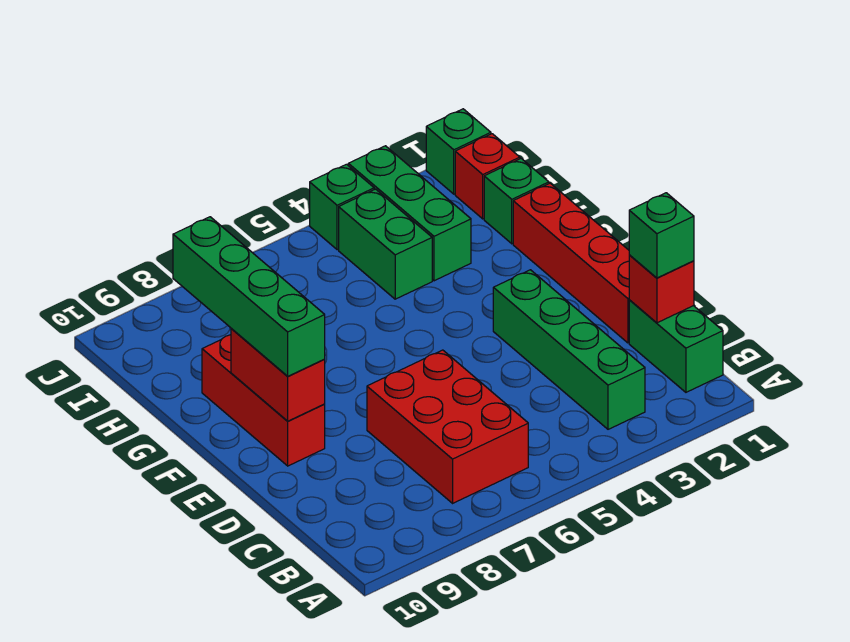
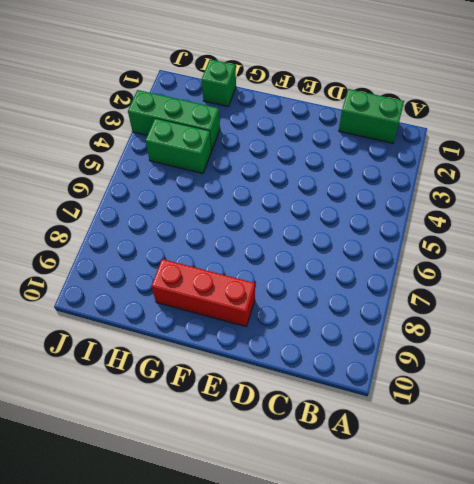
none -> green brick B3:E3 level 1
none -> red brick B6:D7 level 1
none -> red brick D1:G1 level 1

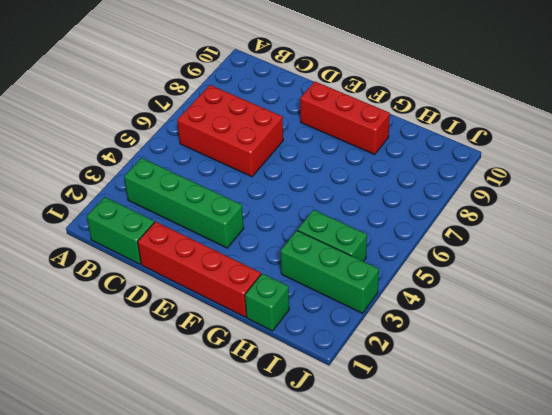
none -> red brick I1 level 1
none -> green brick J1 level 1
none -> green brick J4 level 1

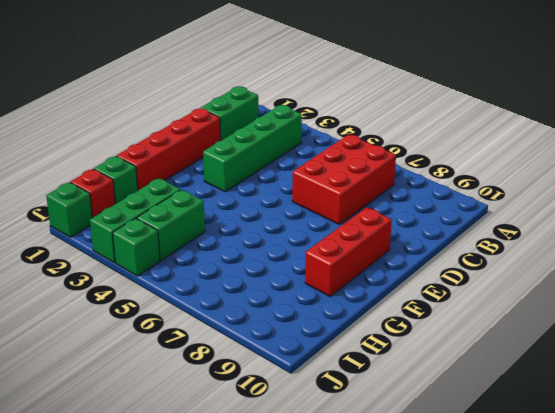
none -> red brick C1 level 2
none -> red brick E9:F9 level 2
none -> green brick C1 level 3

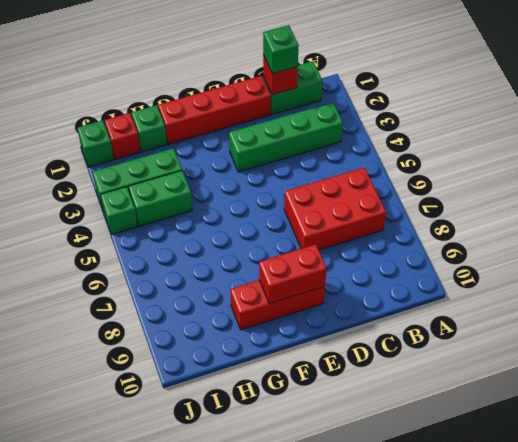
none -> green brick E9:H9 level 3

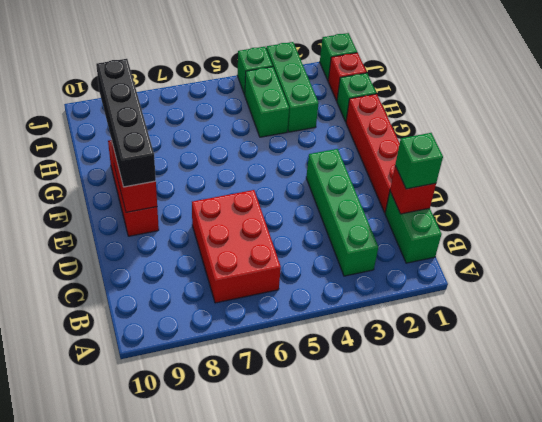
black brick E9:H9 level 3 -> green brick E9:H9 level 3

